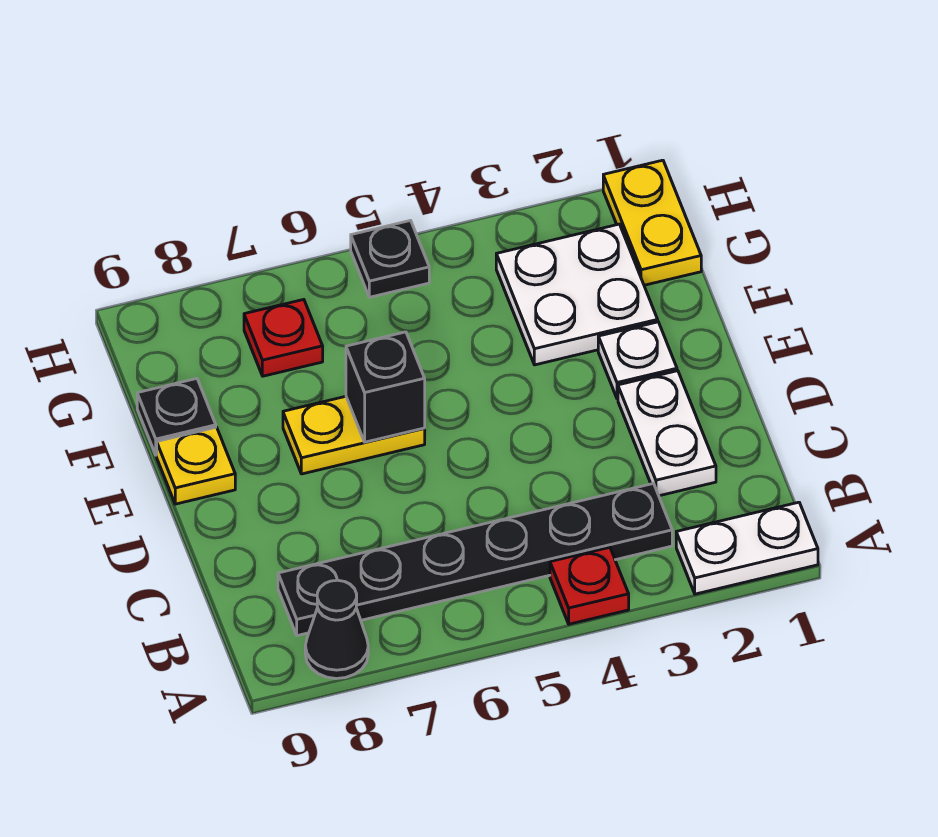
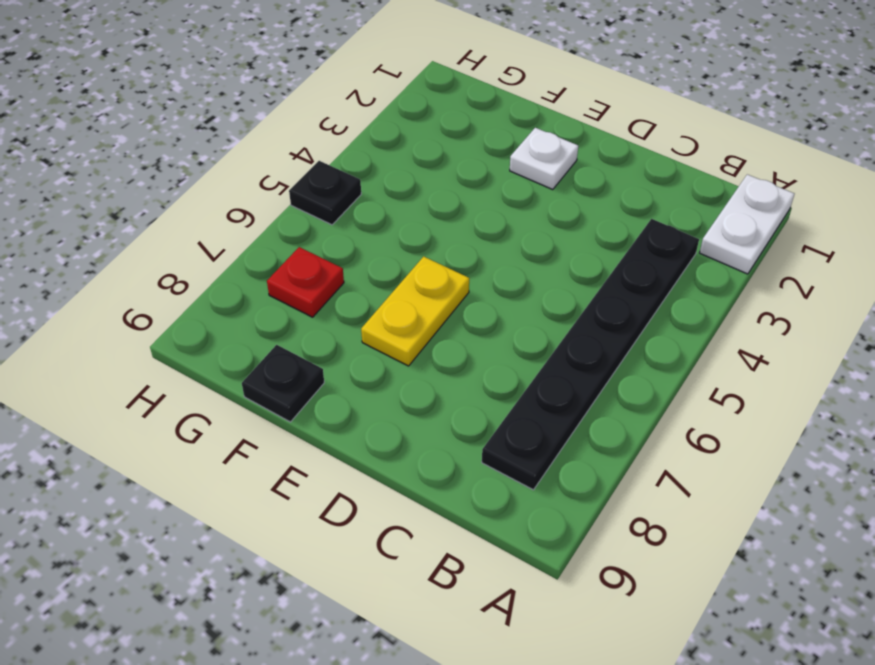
none -> red plate A4 level 1
none -> black cone A8 level 1
none -> white plate C2:D2 level 1

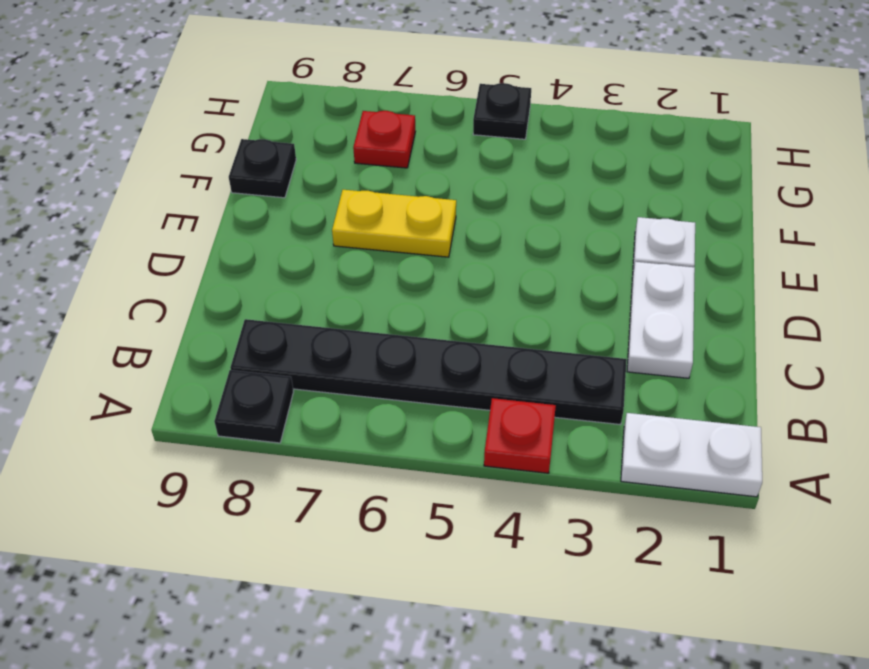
black plate A8 level 1 -> black cone A8 level 1
none -> yellow plate E9 level 1
none -> white plate F2:G3 level 1
none -> yellow plate G1:H1 level 1

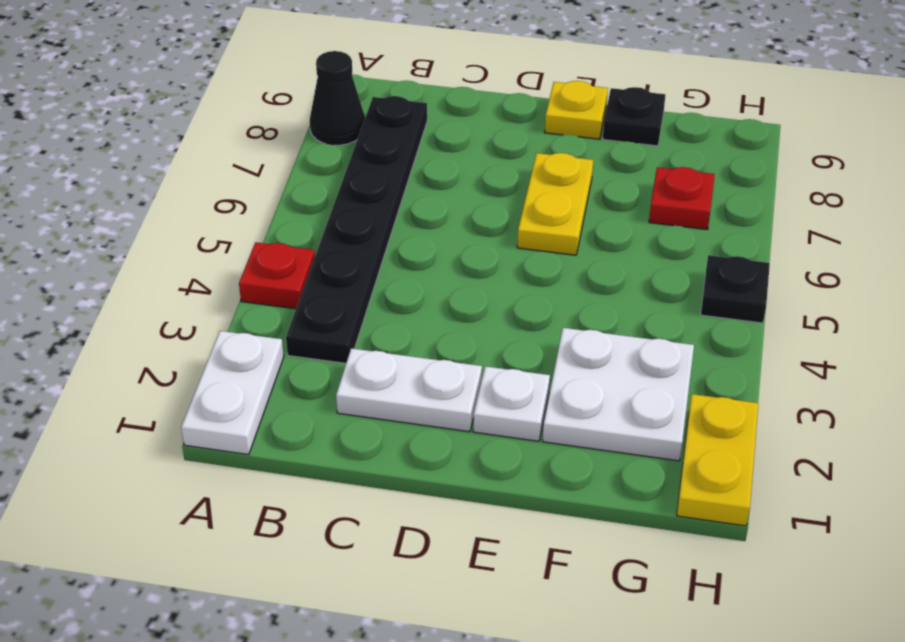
yellow plate H1:H2 level 1 -> yellow plate G1:H1 level 1
none -> black brick E6 level 2

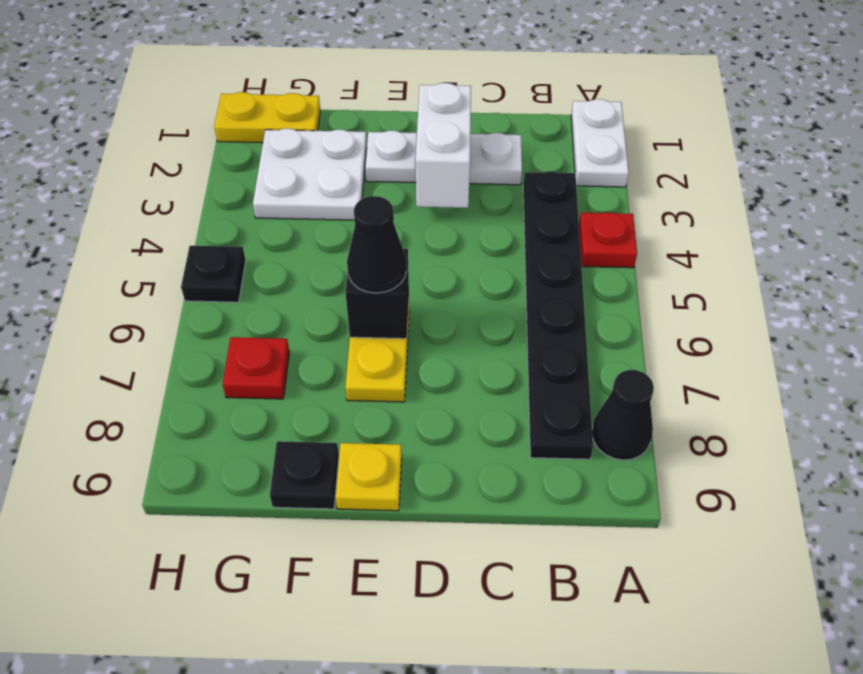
white brick D2:D3 level 2 -> none
black cone E6 level 3 -> none

